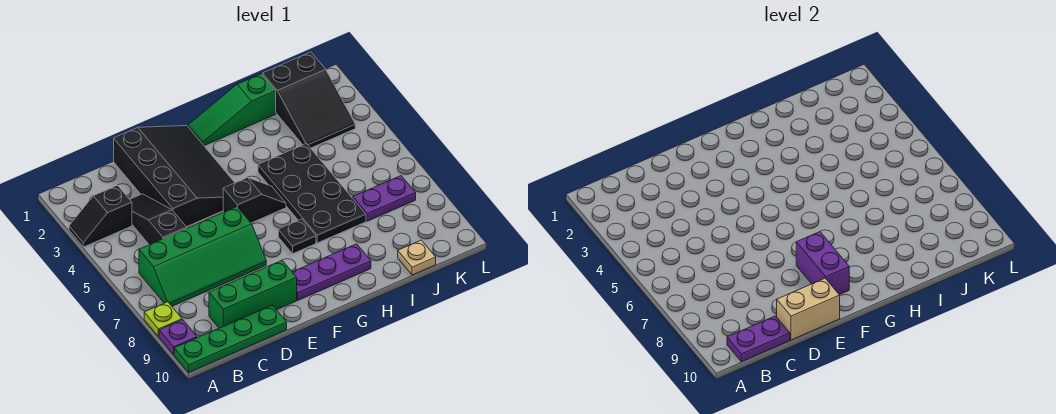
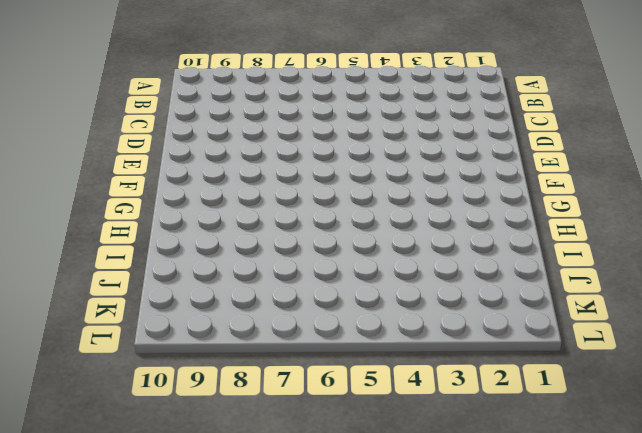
none -> black slope A3:B3 level 1 top B
none -> lime plate A8 level 1
none -> purple plate A9 level 1

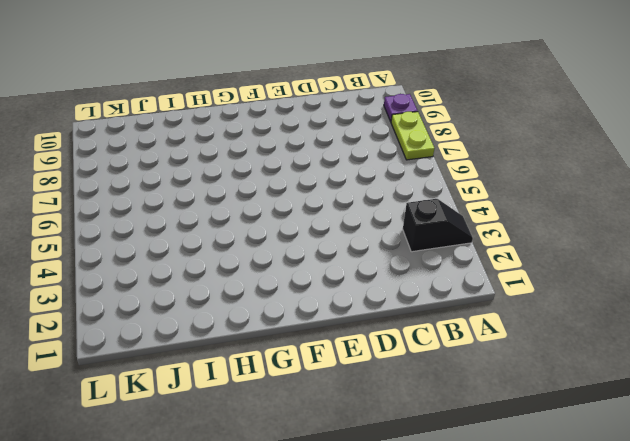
lime plate A7:A8 level 1 -> lime plate A8 level 1
none -> green plate A10:D10 level 1
none -> green slope B6:E7 level 1 top 6
none -> black slope C3:C5 level 1 top 5

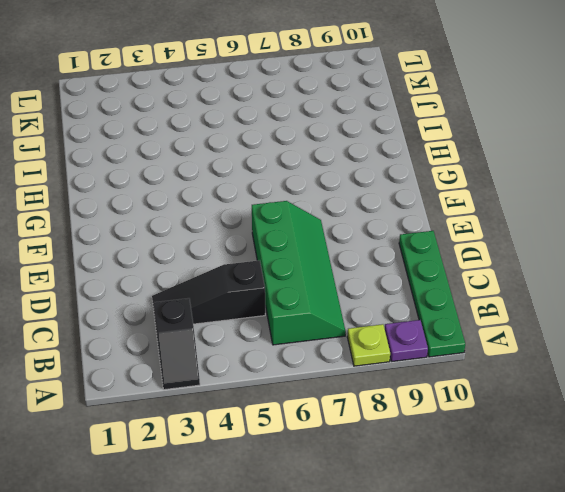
none -> green brick C9:E9 level 1
none -> black slope D1:F4 level 1 top D
none -> black slope F5:G5 level 1 top F

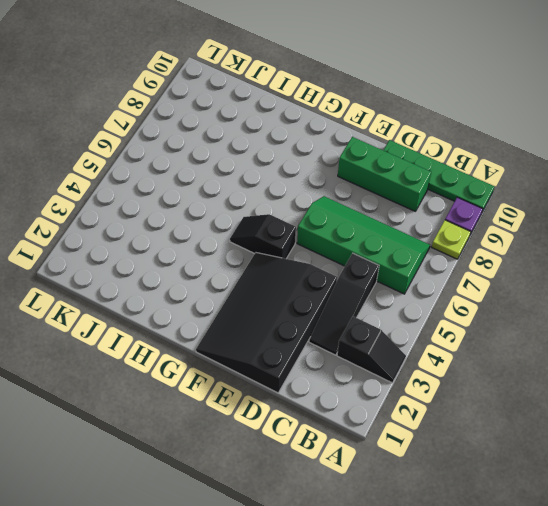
none -> purple plate F9:H9 level 1
none -> green slope G1:I1 level 1 top I
none -> black plate G7 level 1

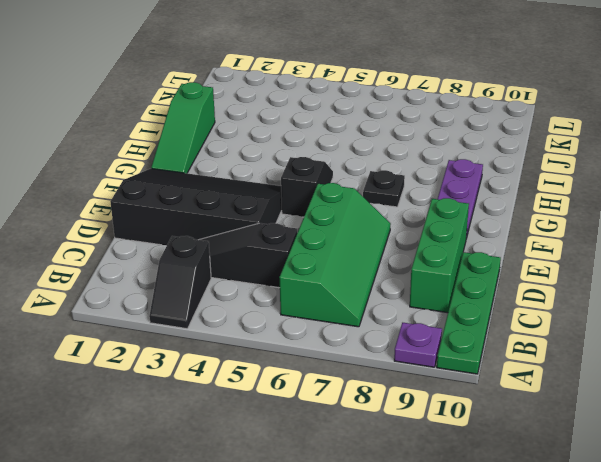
none -> lime plate A8 level 1
none -> black plate H4:I7 level 1
none -> black slope J1:K3 level 1 top 1

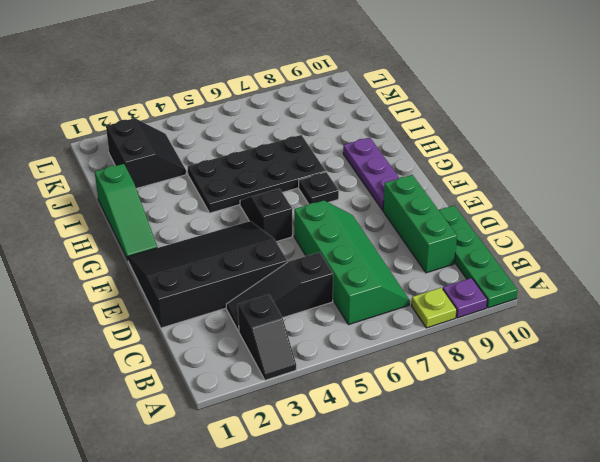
black slope J2:K3 level 1 top 2 -> black slope J1:K3 level 1 top 1
none -> purple plate J7:K7 level 1
none -> tan plate J10 level 1
none -> purple plate B10:C10 level 2

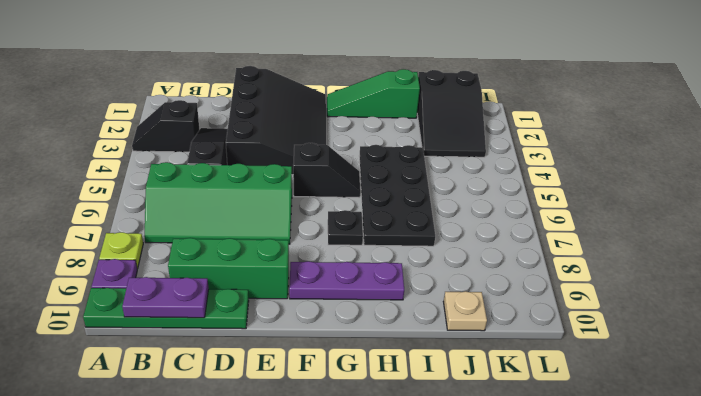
none -> purple plate J7:K7 level 1
none -> tan brick D10:E10 level 2
none -> purple brick F8:F9 level 2

